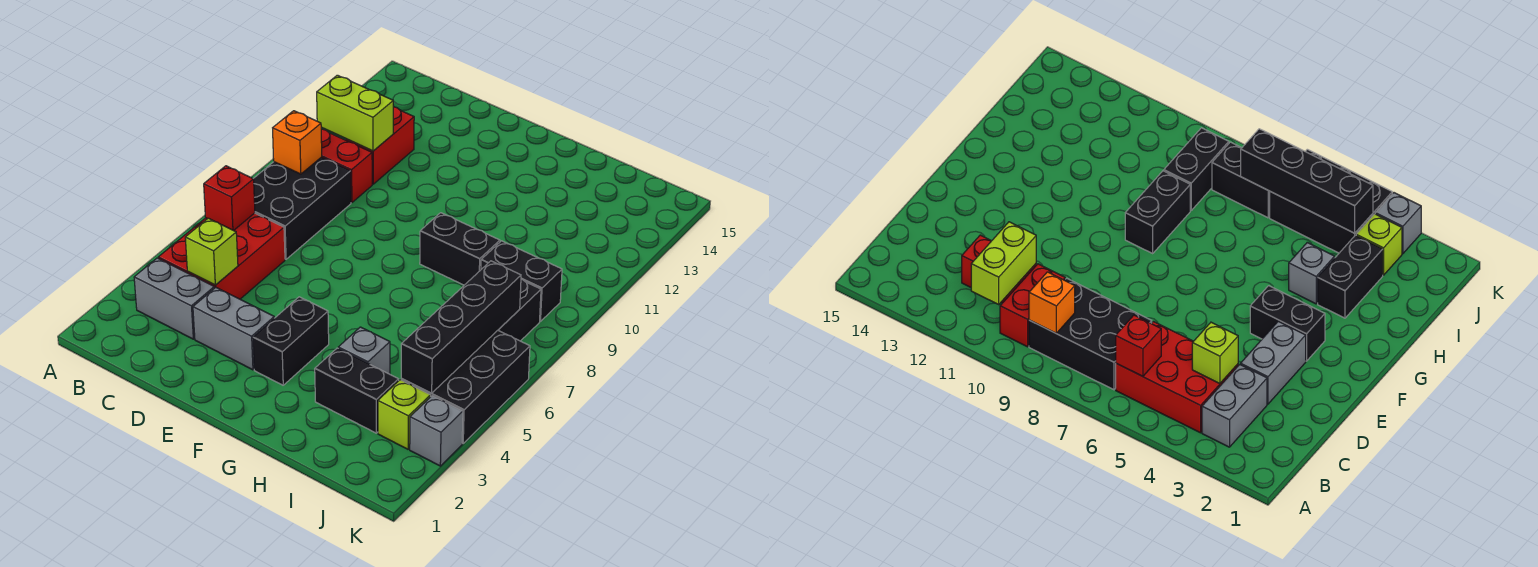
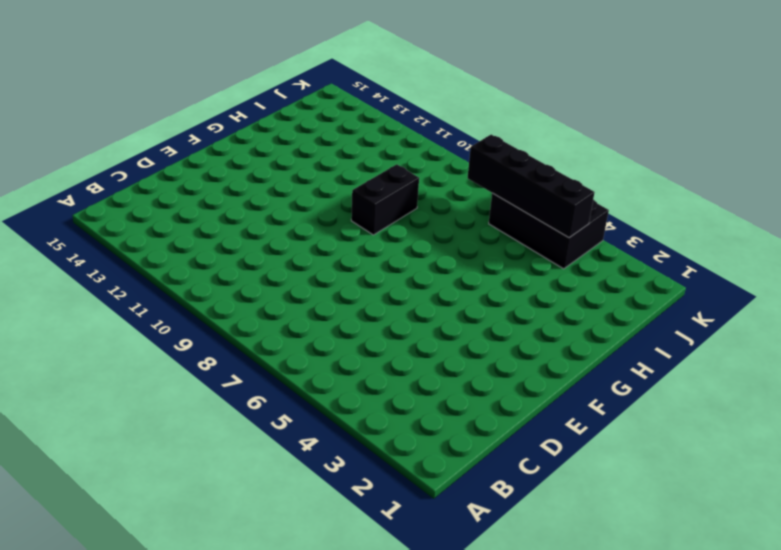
none -> grey brick B3:C3 level 1
none -> red brick B4:C6 level 1
none -> black brick B7:C9 level 1

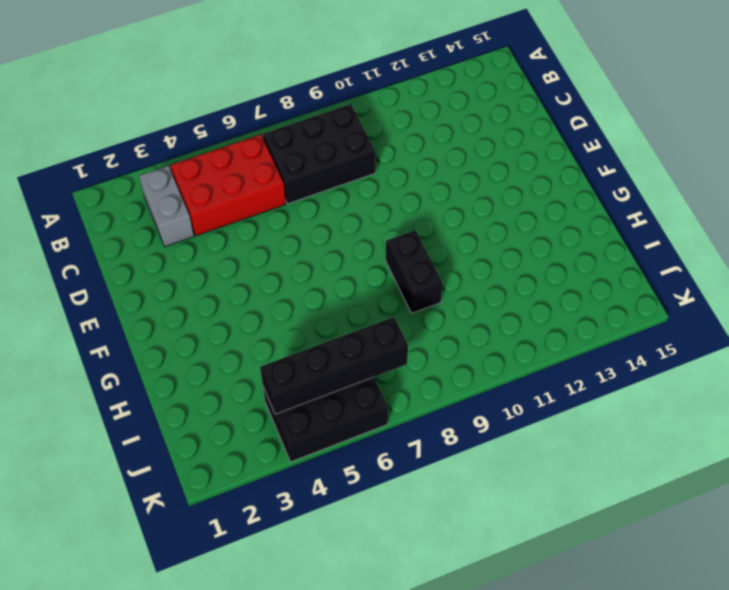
none -> red brick B10:C10 level 1
none -> red brick C11:C12 level 1
none -> grey brick D3:E3 level 1

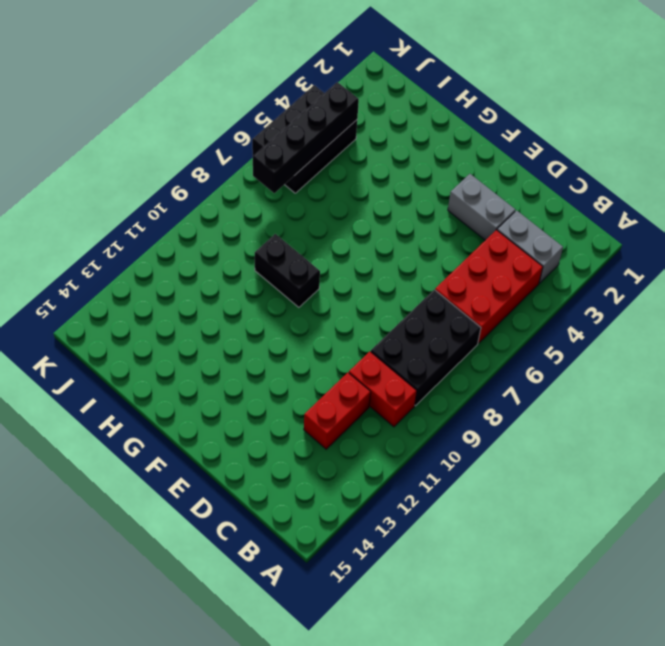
none -> black brick F3:F4 level 1
none -> black brick H3:I3 level 1
none -> grey brick H4 level 1

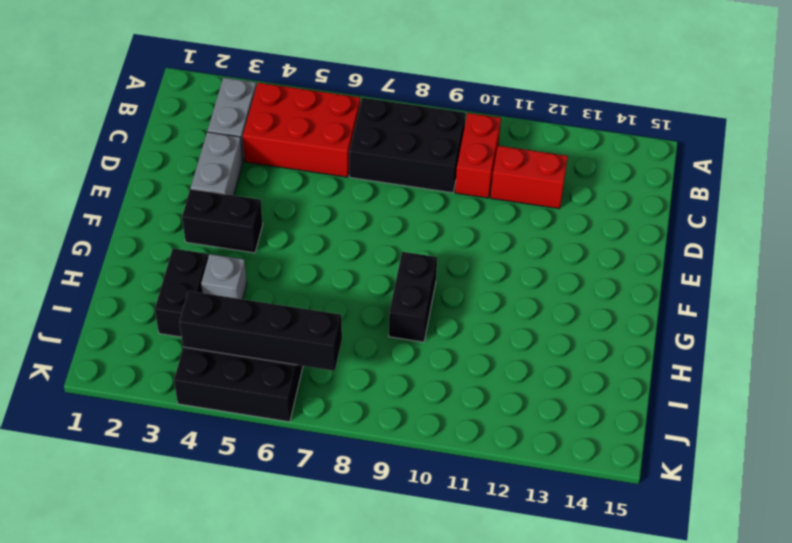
none -> black brick I9:J9 level 1
none -> lime brick J3 level 1
none -> black brick J7:J8 level 1

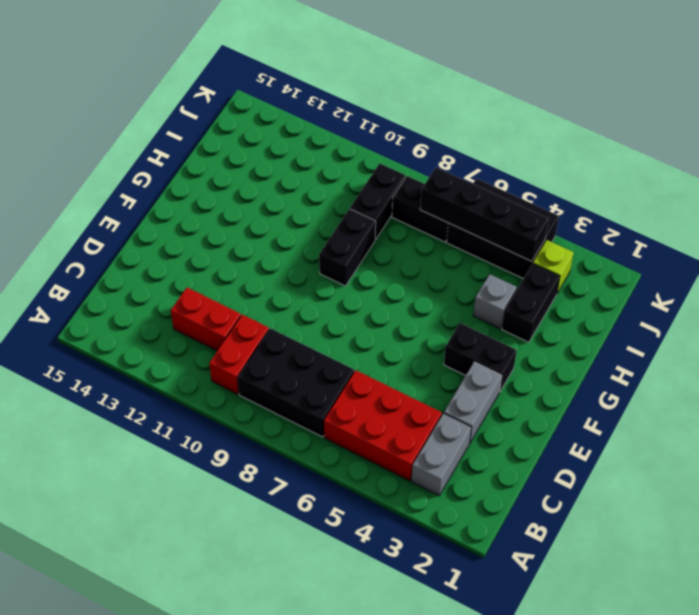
none -> grey brick K3 level 1
none -> red brick B6 level 2
none -> orange brick B9 level 2

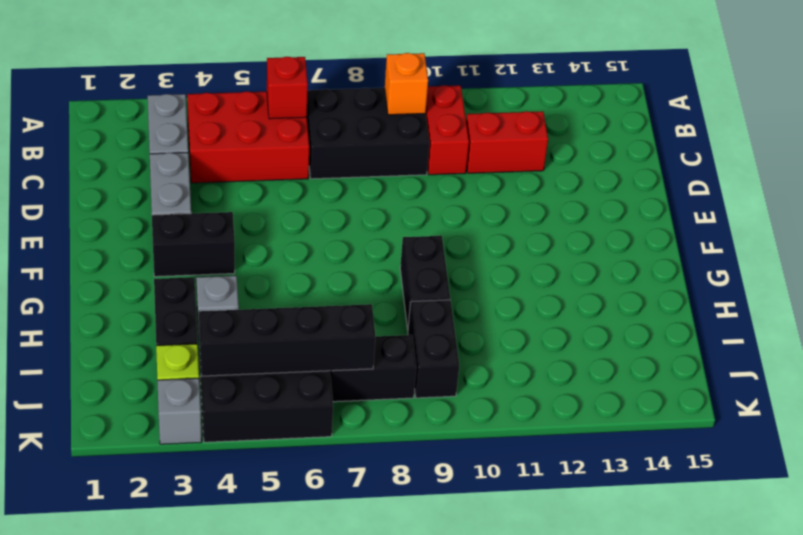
none -> lime brick B11:C11 level 2
none -> lime brick C4 level 2

